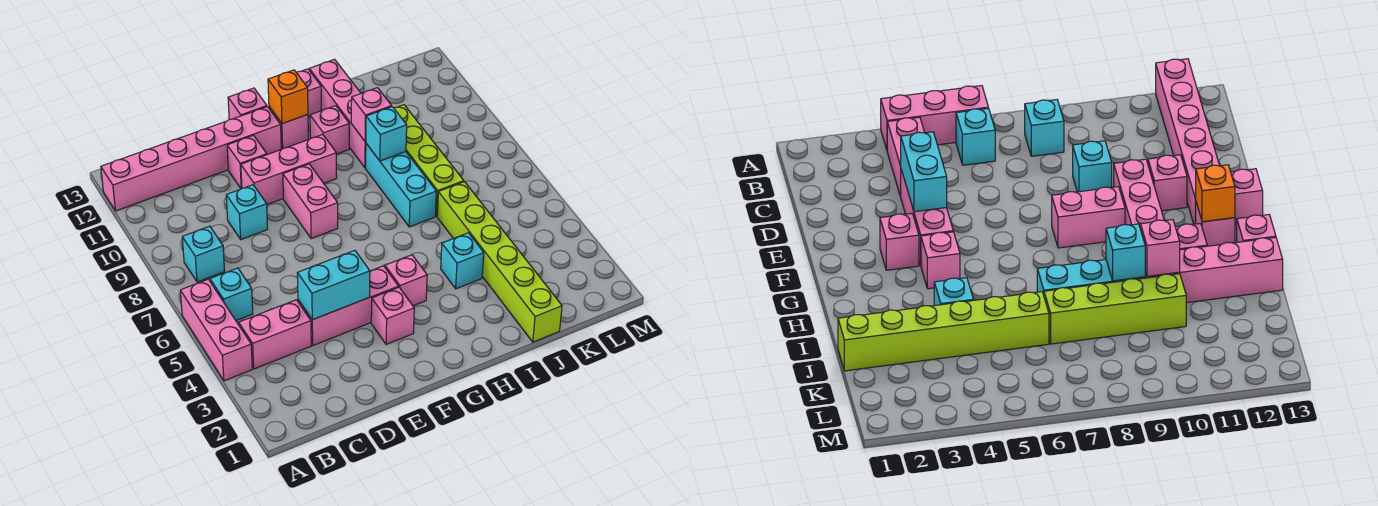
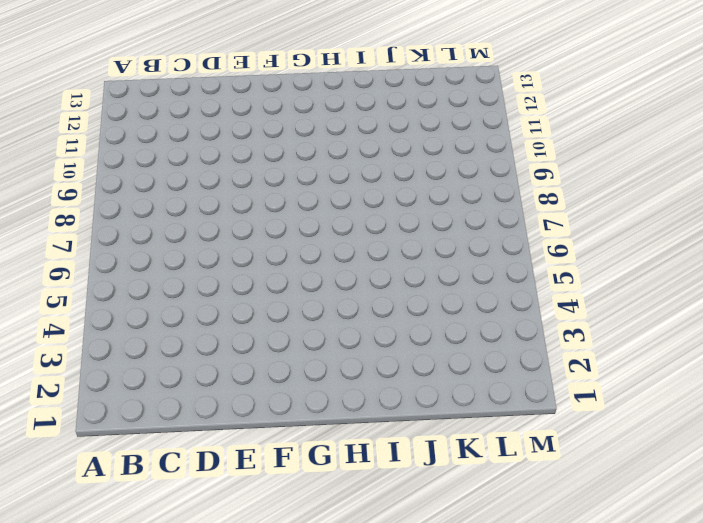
none -> pink brick A4:A6 level 1
none -> pink brick A12:F12 level 1
none -> pink brick B4:C4 level 1

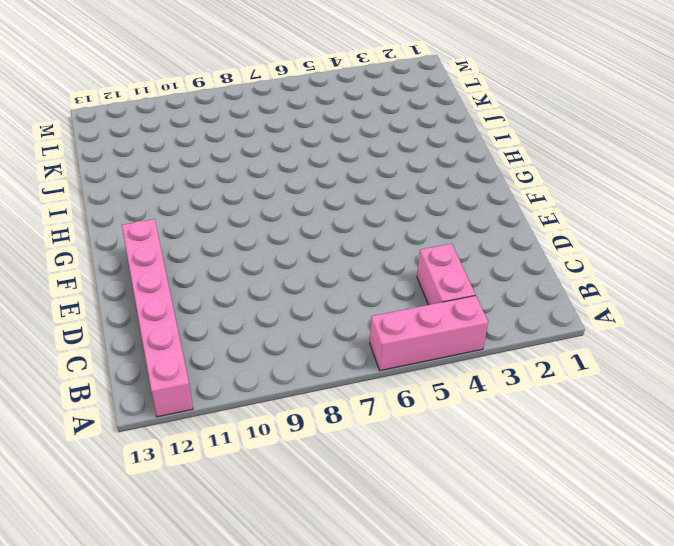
none -> cyan brick B6 level 1
none -> cyan brick B8 level 1
none -> pink brick D4:F4 level 1

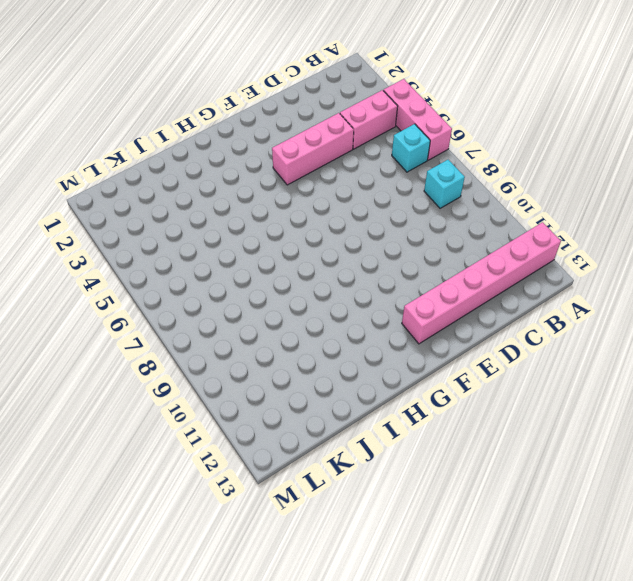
none -> cyan brick D9 level 1
none -> pink brick E10:G10 level 1
none -> pink brick E11 level 1

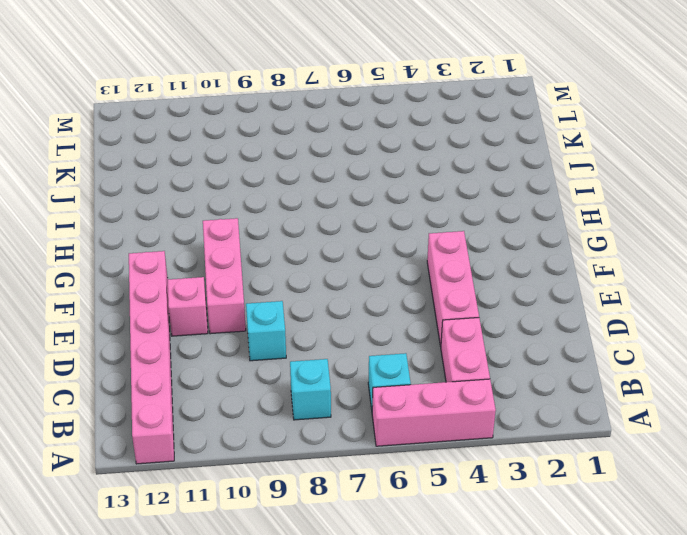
none -> pink brick F3 level 1
none -> pink brick F8:F9 level 1
none -> pink brick F13 level 1

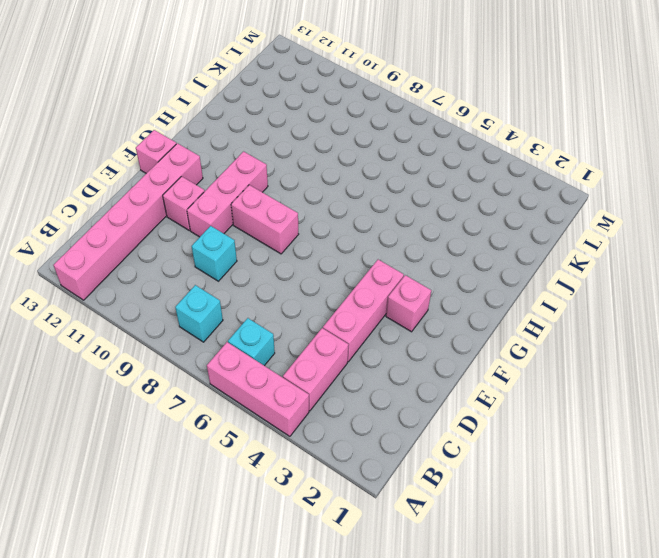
none -> pink brick G4 level 1
none -> pink brick G12 level 1
none -> pink brick H11 level 1

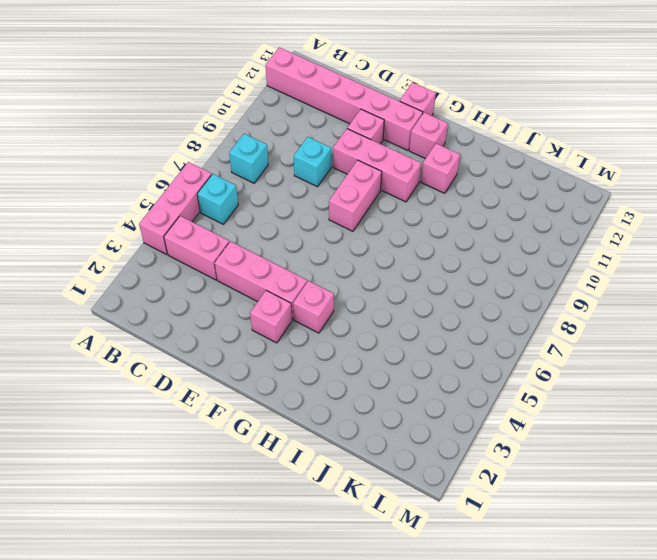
none -> pink brick H13 level 1
none -> cyan brick I4 level 1
none -> cyan brick I7:I9 level 1

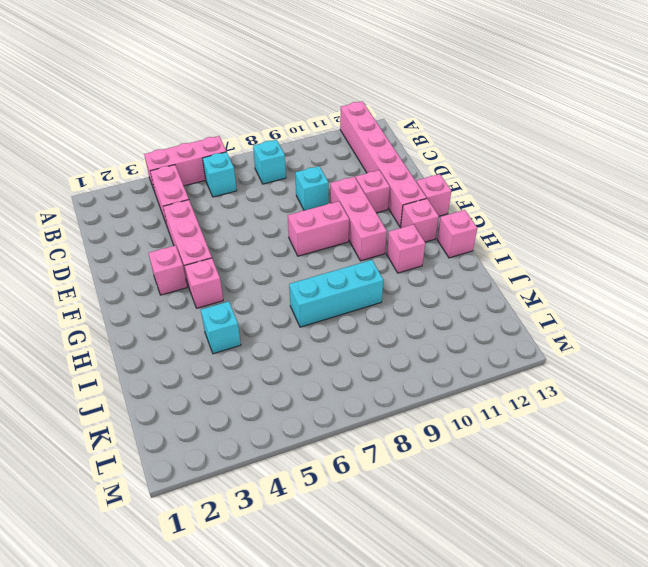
none -> pink brick I10:I13 level 1
none -> lime brick J1:J6 level 1
none -> lime brick J7:J10 level 1

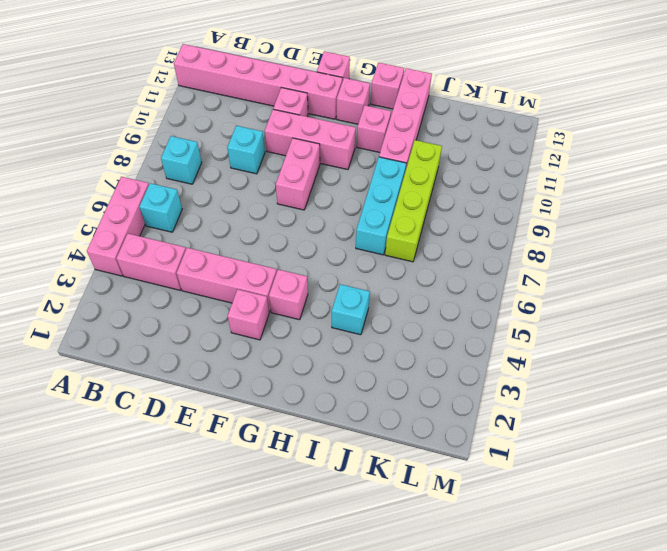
none -> lime brick J1:J6 level 1
none -> cyan brick D4:E4 level 2
none -> orange brick G12 level 2

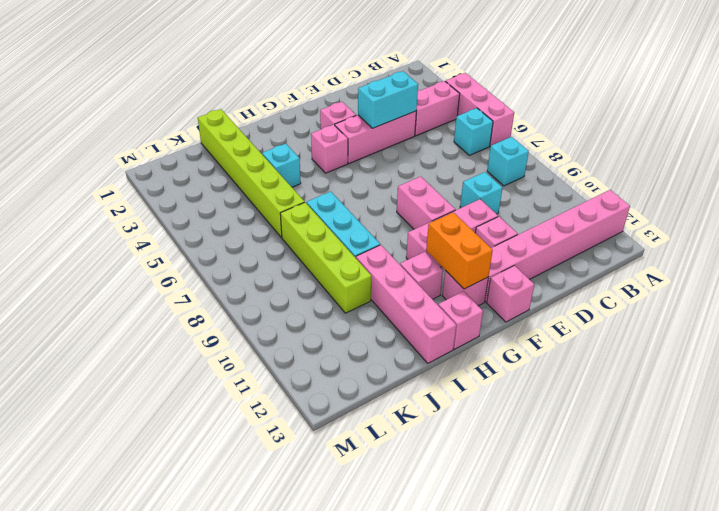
orange brick G11:G12 level 2 -> orange brick G12 level 2
none -> cyan brick I9 level 2
none -> pink brick I10 level 2

